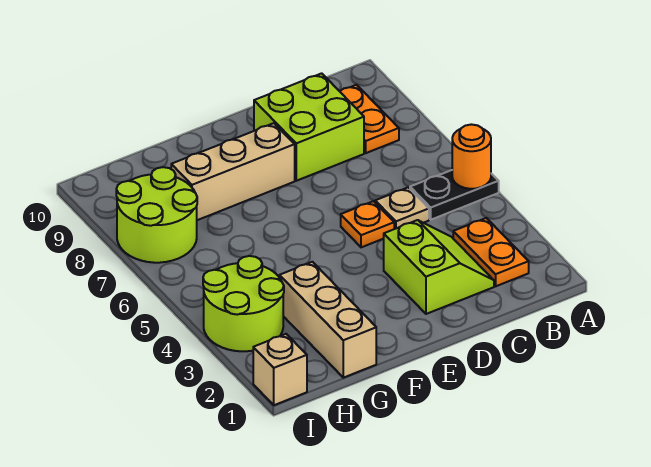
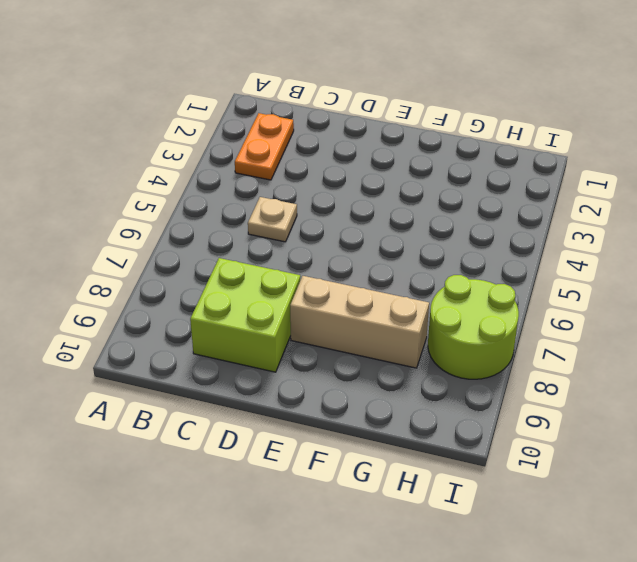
none -> black plate A5:B5 level 1
none -> orange plate B8:B9 level 1
none -> lime slope C2:D3 level 1 top D

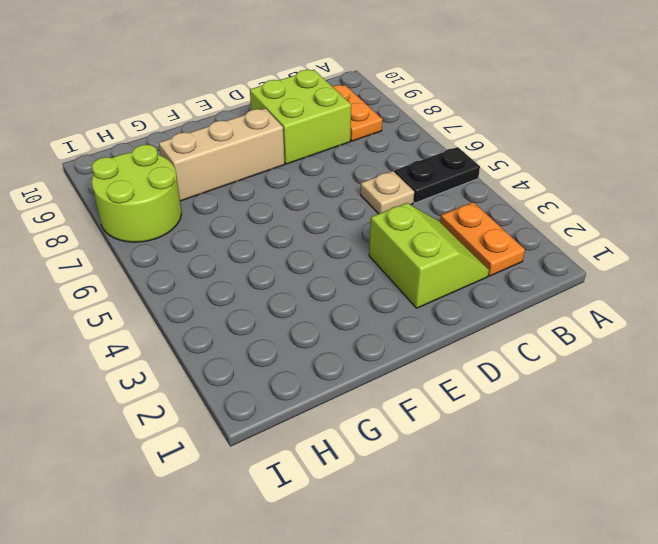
none -> orange plate D5 level 1
none -> tan brick G1:G3 level 1
none -> lime round brick H3:I4 level 1

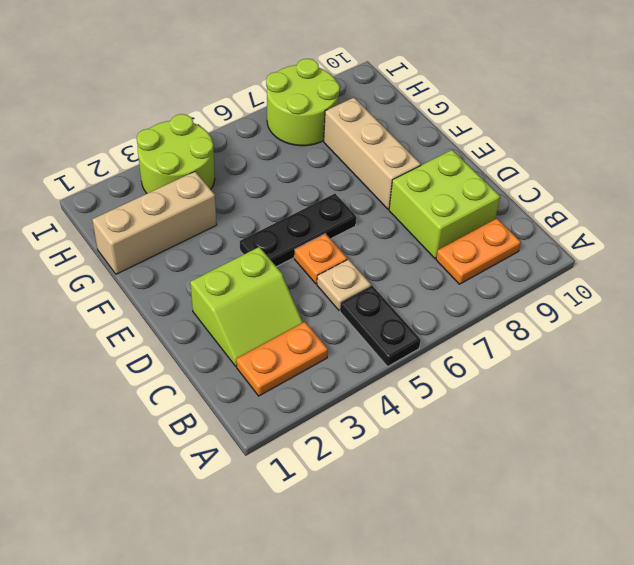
black plate E4:E6 level 1 -> none
none -> tan brick I1 level 1
none -> orange round brick A5 level 2

